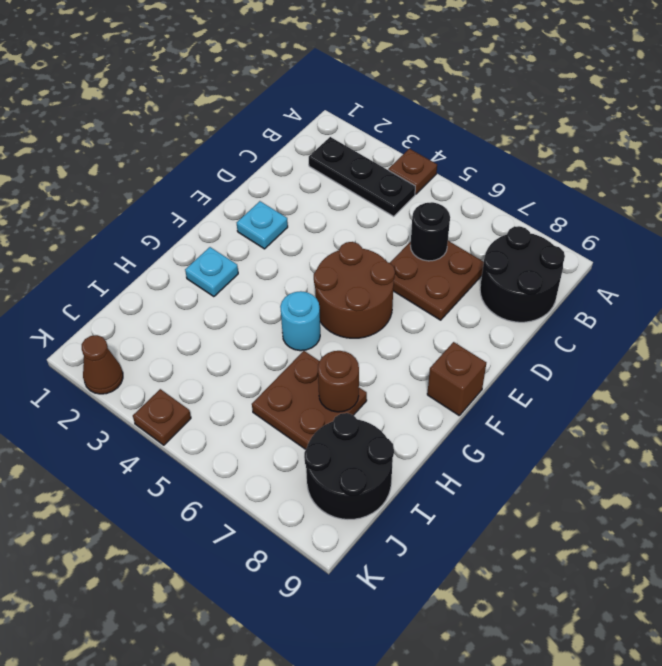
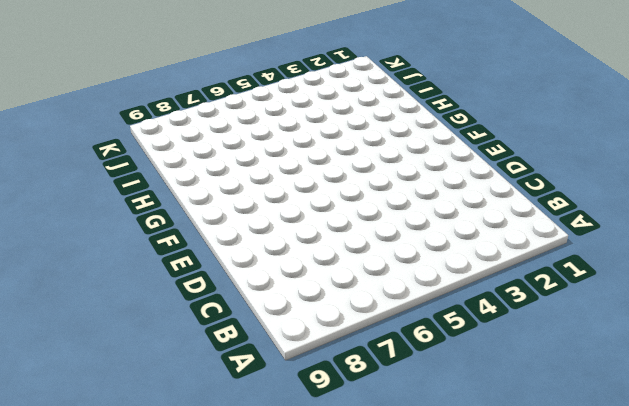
none -> brown plate A4 level 1
none -> black plate B2:B4 level 1
none -> black round brick B8:C9 level 1

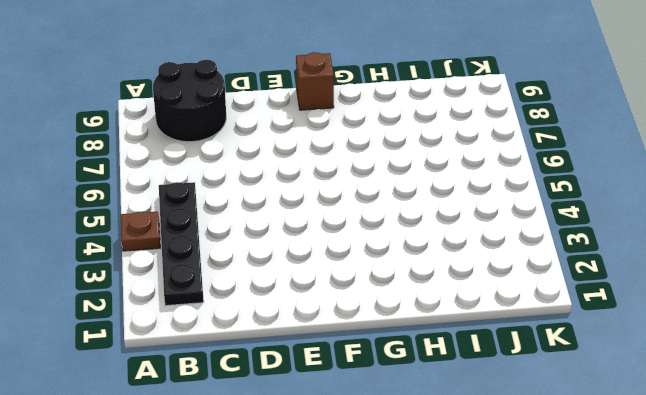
black plate B2:B5 level 1 -> black plate B2:B4 level 1
none -> brown plate C6:D7 level 1
none -> cyan plate E2 level 1
none -> brown round brick E5:F6 level 1

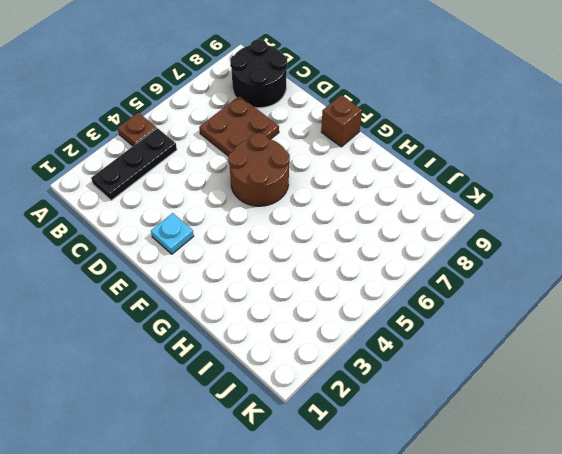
none -> cyan plate G2 level 1
none -> cyan round brick G5 level 1
none -> brown plate H6:I7 level 1

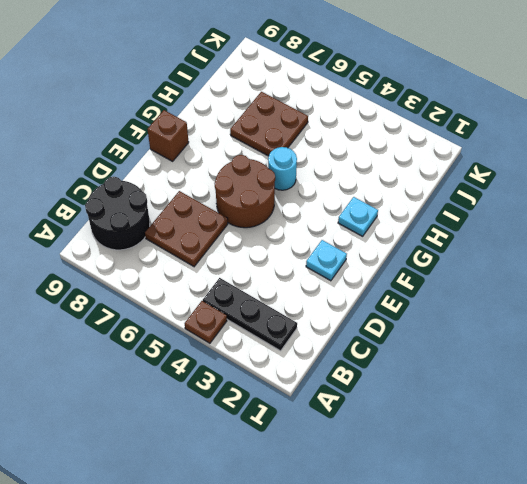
none -> black round brick I8:J9 level 1
none -> brown cone K2 level 1
none -> brown plate K4 level 1

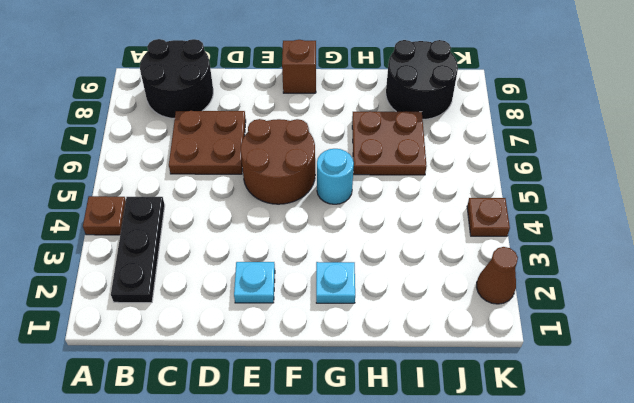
none -> black round brick C6 level 2
none -> brown round brick H7 level 2

